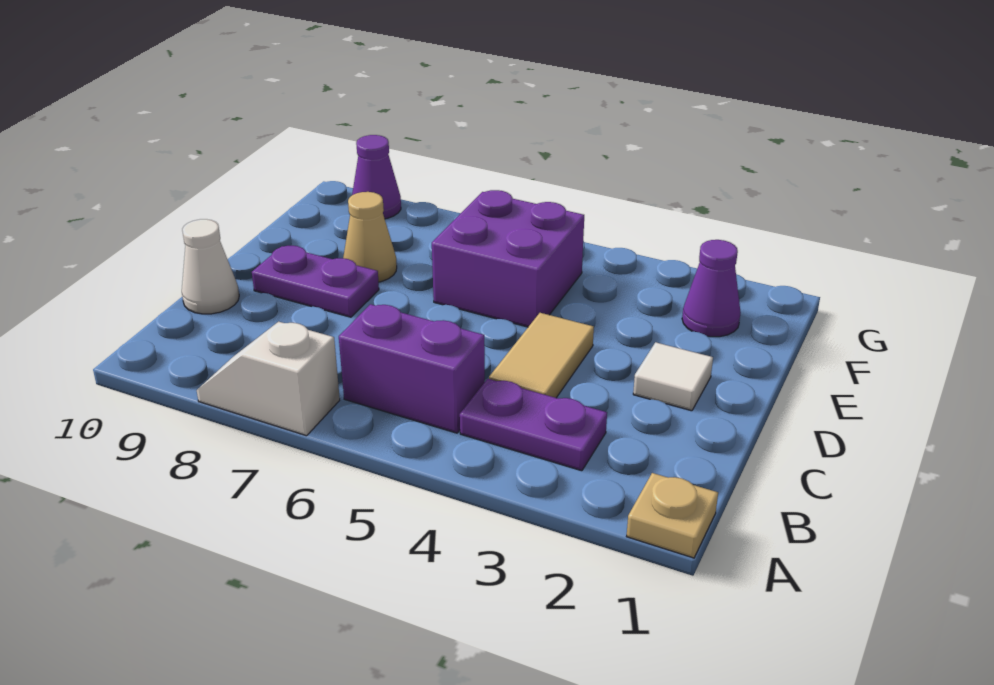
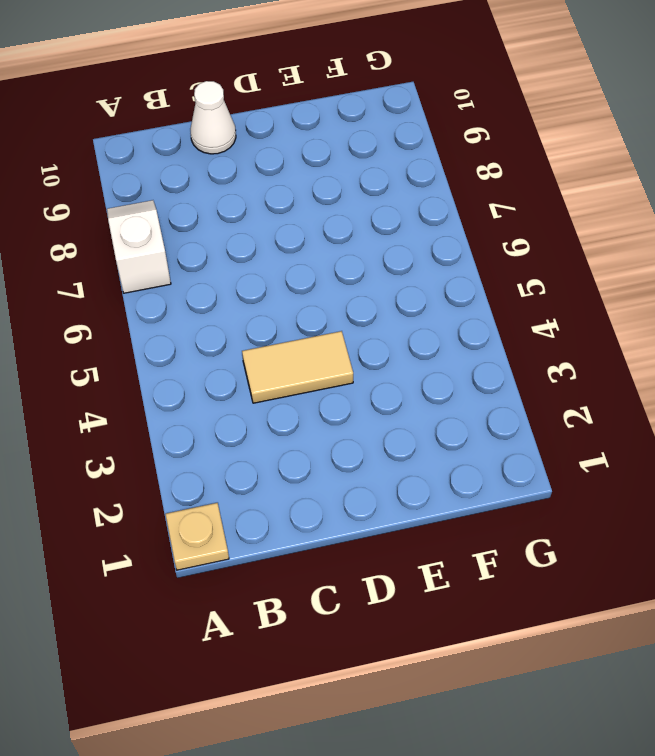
none -> purple plate B3:B4 level 1
none -> purple brick B5:B6 level 1
none -> white tile D2 level 1

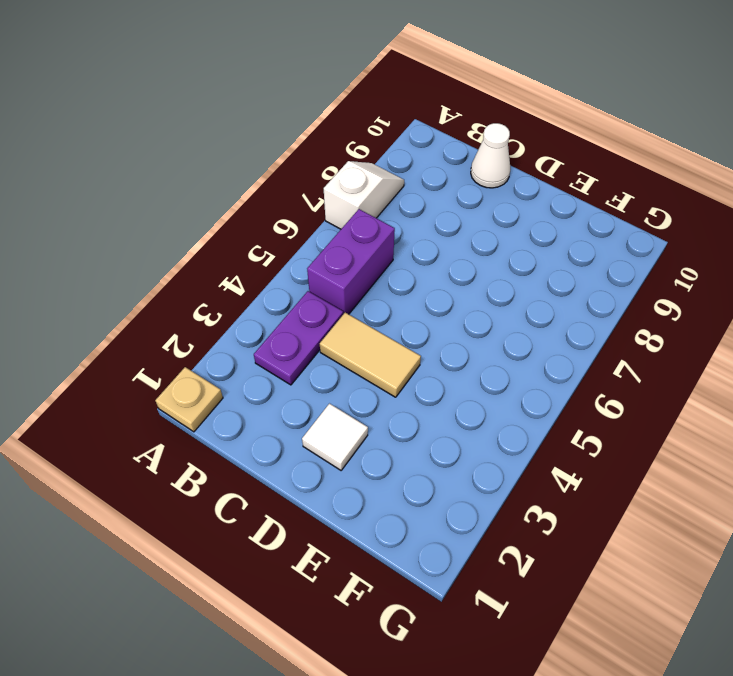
none -> purple plate D8:D9 level 1
none -> purple brick E5:F6 level 1
none -> tan cone E8 level 1

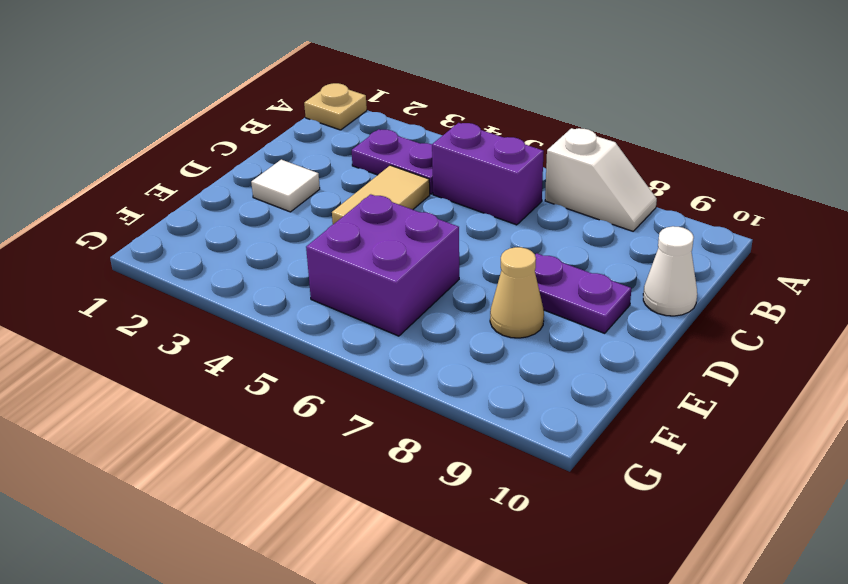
none -> purple cone F2 level 1
none -> purple cone G9 level 1

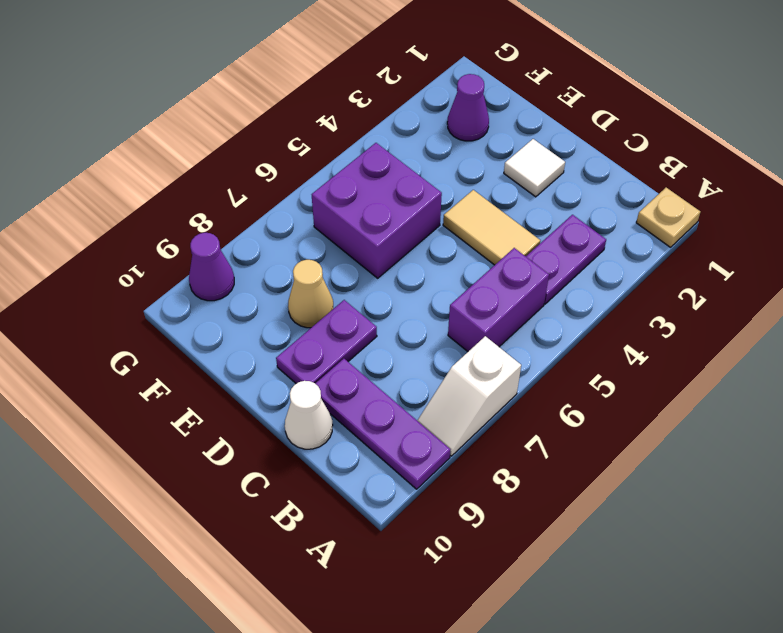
purple plate A9:C9 level 1 -> none

